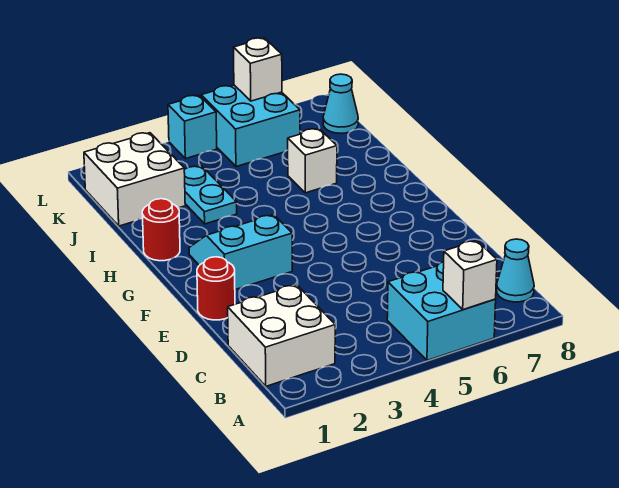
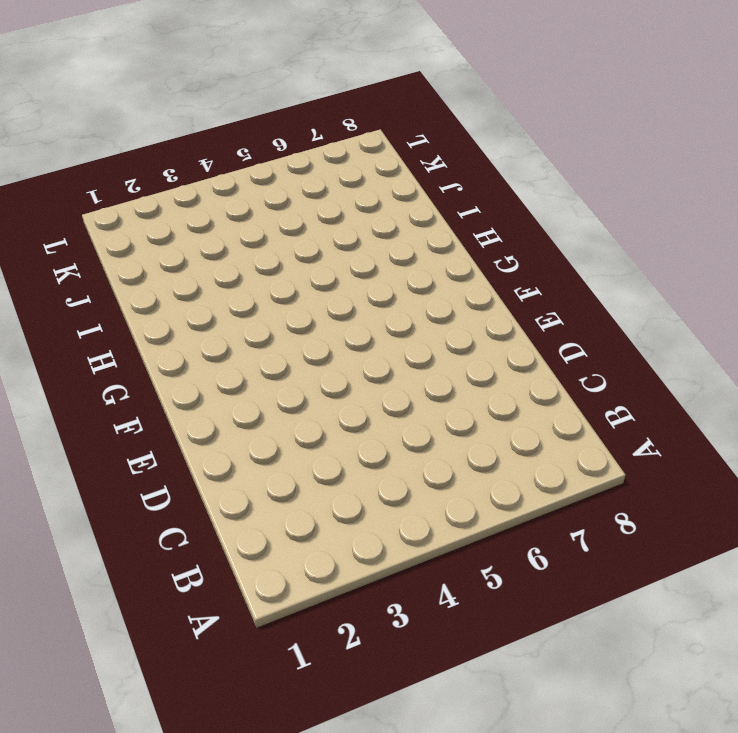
none -> cyan brick A5:B6 level 1
none -> white brick B1:C2 level 1
none -> cyan cone B8 level 1

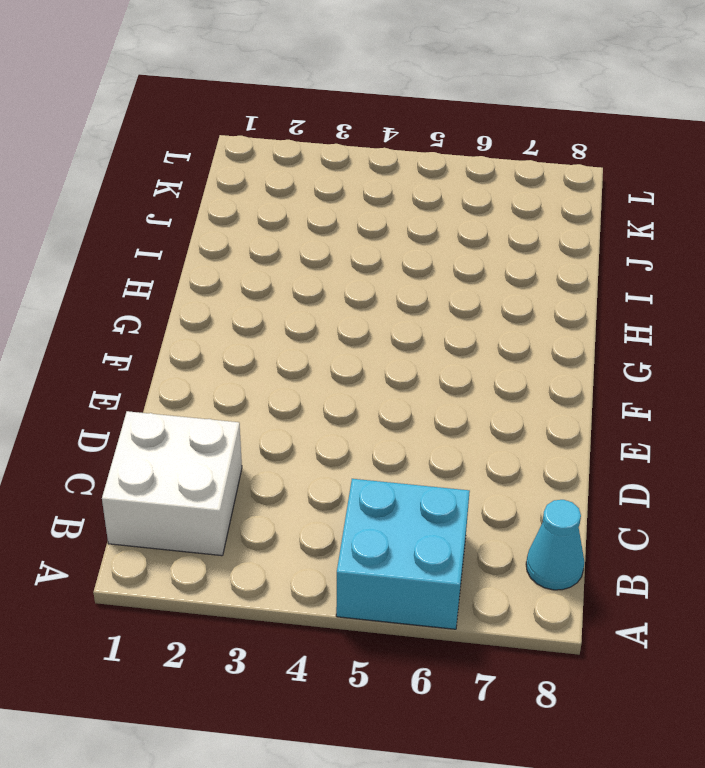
none -> red round brick E1 level 1
none -> cyan slope F2:G3 level 1 top F
none -> red round brick H1 level 1

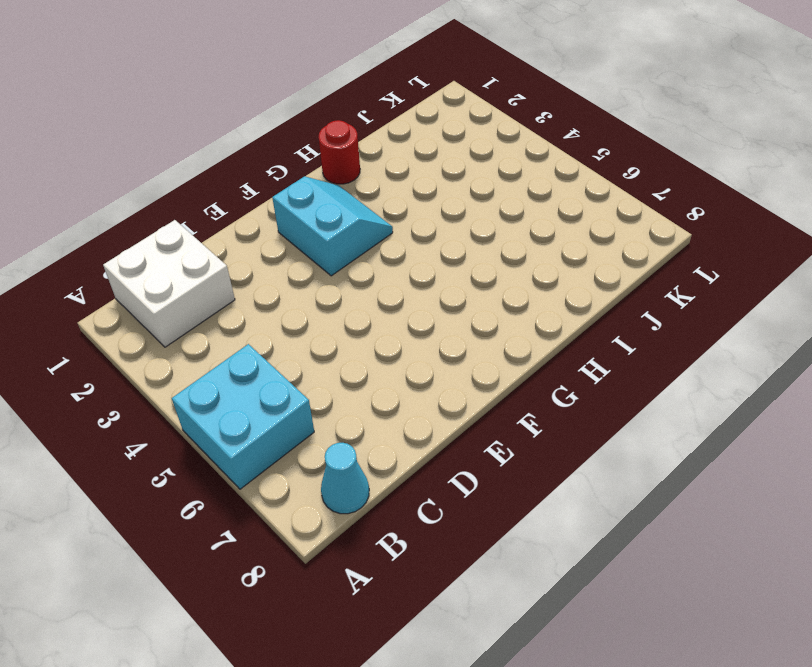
none -> red round brick E1 level 1
none -> cyan plate I3:J3 level 1
none -> white brick I6 level 1

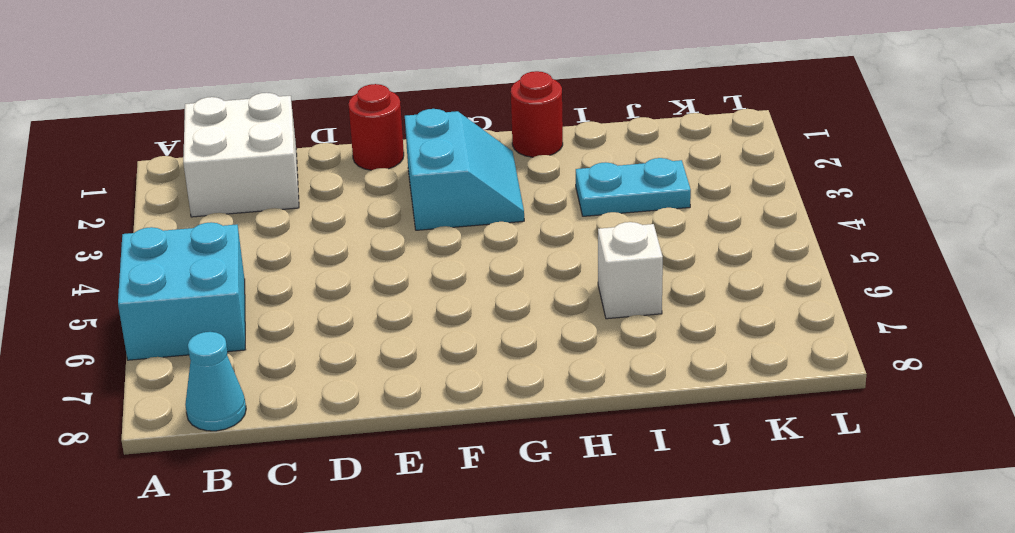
none -> white brick J1:K2 level 1
none -> cyan brick K5:L6 level 1
none -> cyan cone K8 level 1

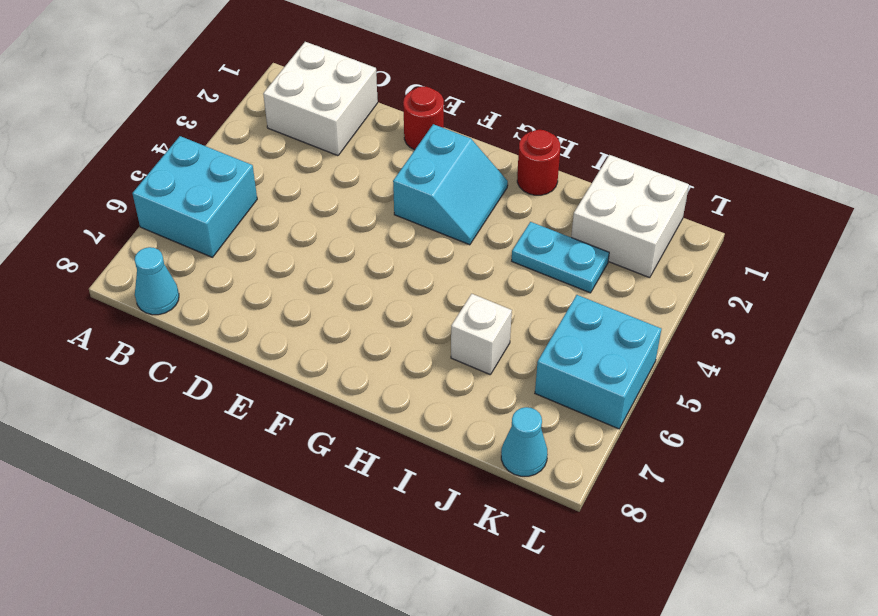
none -> cyan brick L4 level 1
none -> white brick A6 level 2
none -> white brick L6 level 2

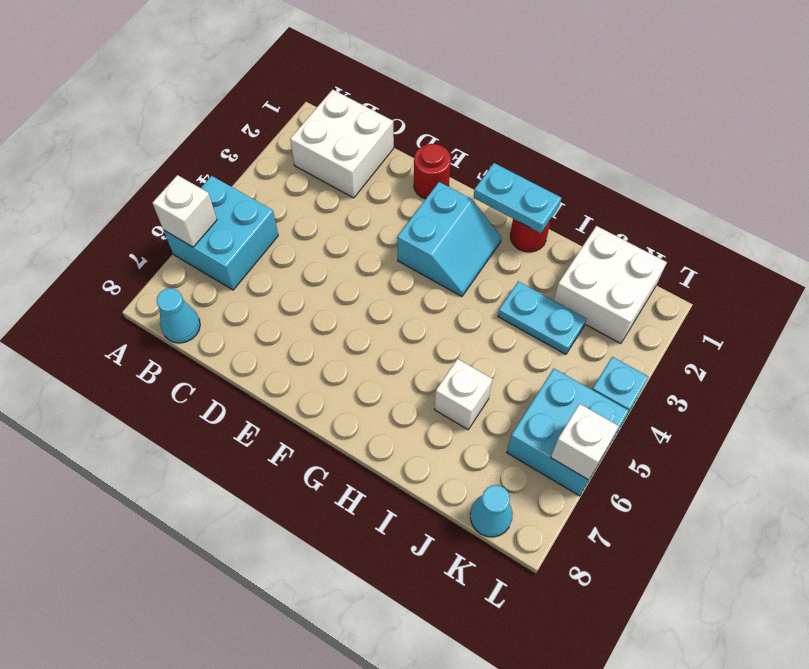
cyan plate G1:H1 level 2 -> none

